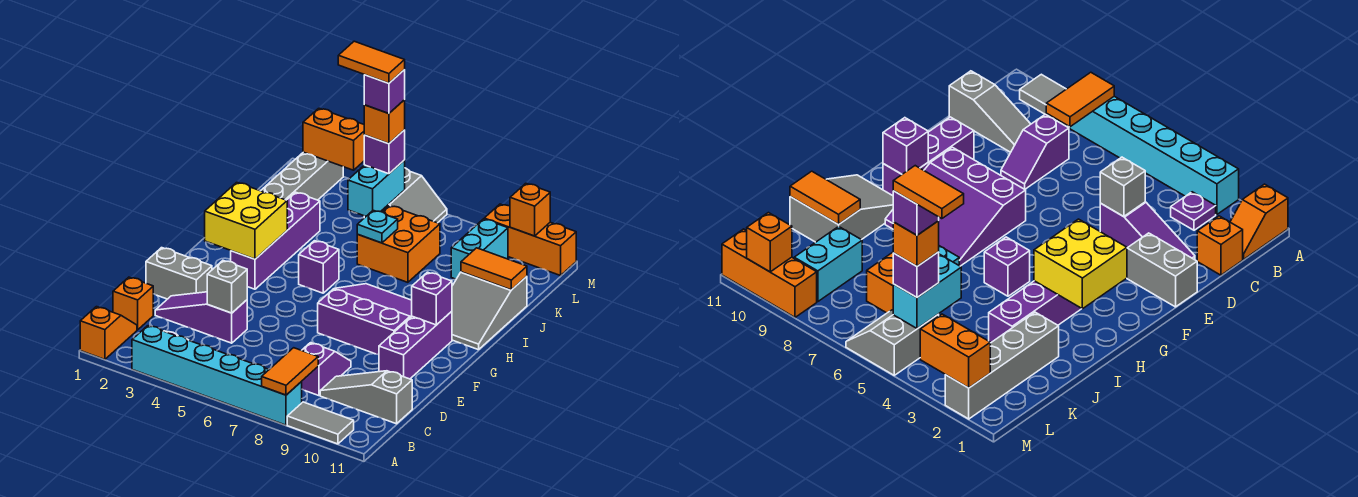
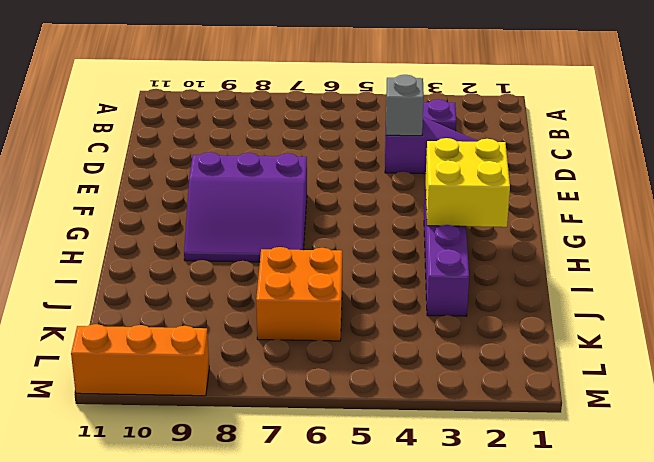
none -> orange slope A1:B1 level 1 top A
none -> cyan brick A3:A8 level 1
none -> grey tile A9:A10 level 1
none -> orange brick C1 level 1

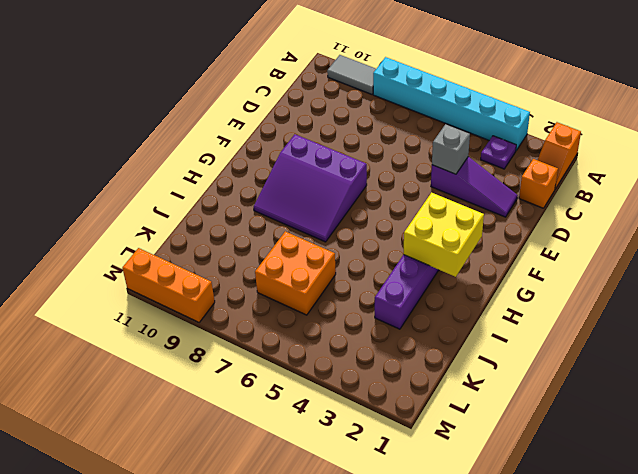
none -> purple slope C8:D8 level 1 top C
none -> grey slope C9:C11 level 1 top 11
none -> grey brick E1:E2 level 1
none -> purple brick E10:G10 level 1

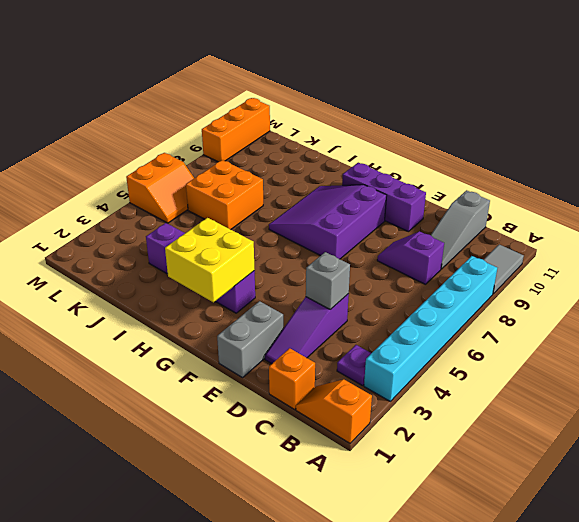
orange slope L5:M6 level 1 top M -> grey slope L5:M6 level 1 top 5
none -> purple brick H5 level 1
none -> grey slope H10:J11 level 1 top J
none -> grey brick J2:M2 level 1
none -> cyan brick K9:L9 level 1

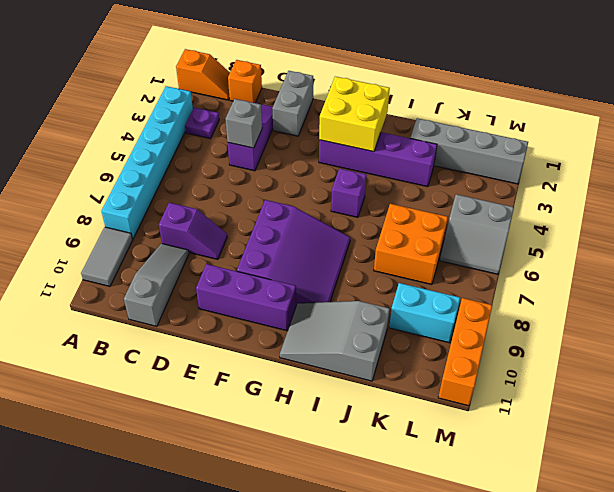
none -> orange tile A8:B8 level 2
none -> purple brick G10 level 2
none -> cyan plate J6 level 2
none -> orange tile J10:J11 level 2

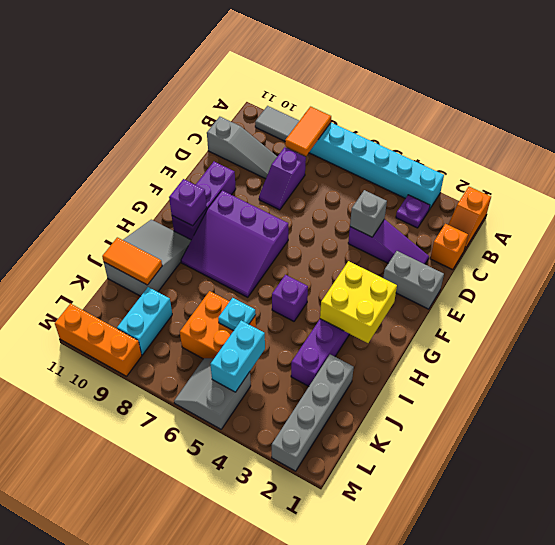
none -> orange brick M2:M3 level 2
none -> orange brick M10 level 2
none -> purple brick L5 level 3
none -> orange brick L5 level 4

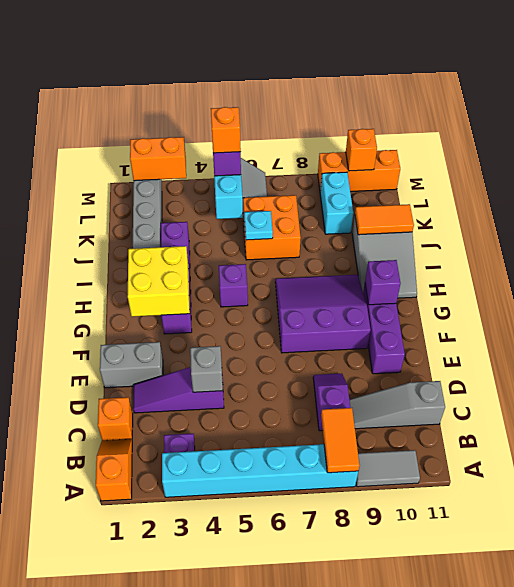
none -> purple brick L5 level 5
none -> orange tile L4:L5 level 6

